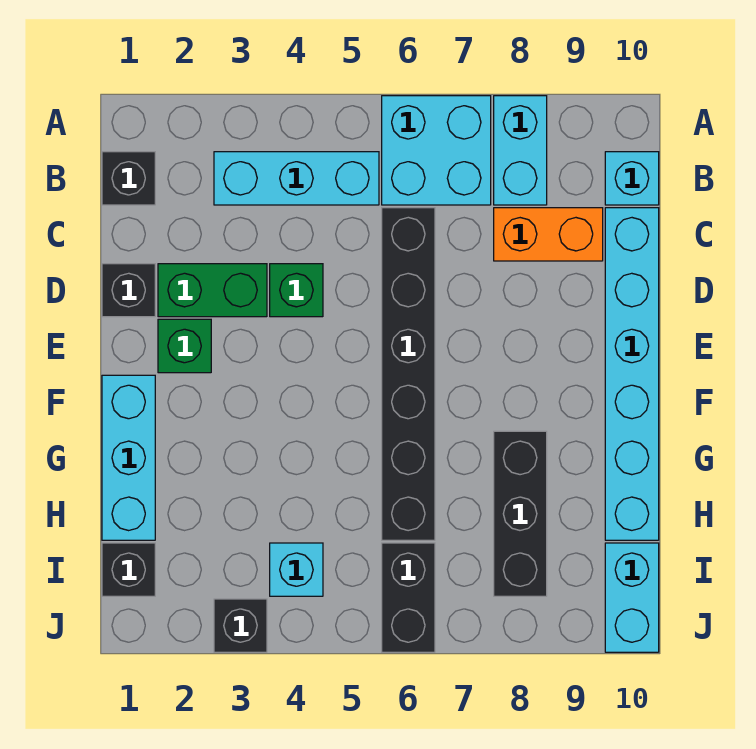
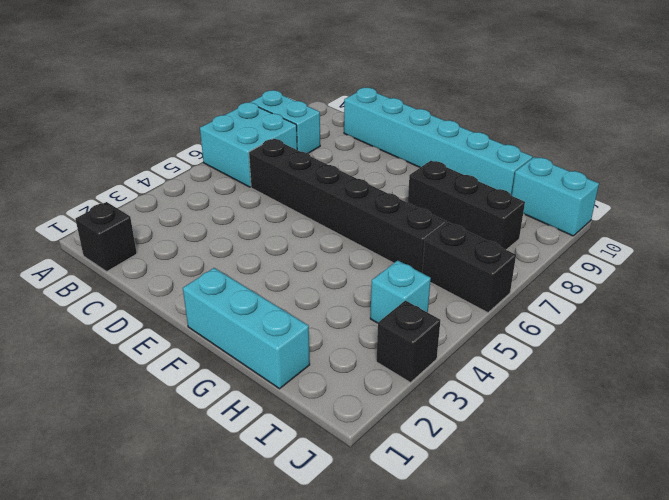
none -> cyan brick B3:B5 level 1
none -> cyan brick B10 level 1
none -> orange brick C8:C9 level 1

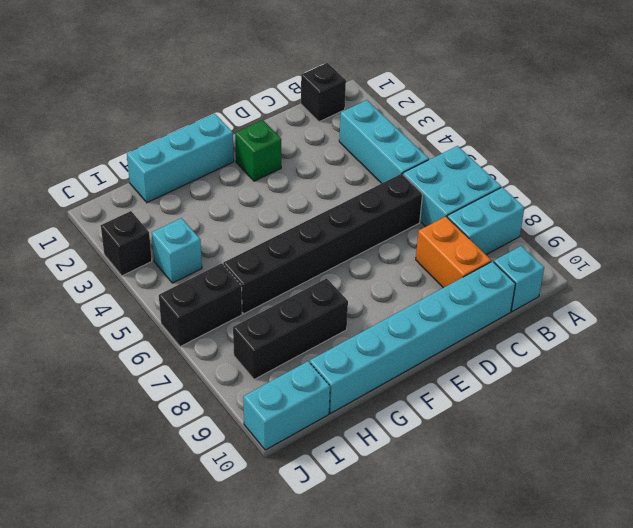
none -> black brick D1 level 1
none -> green brick D2:D3 level 1
none -> green brick D4 level 1

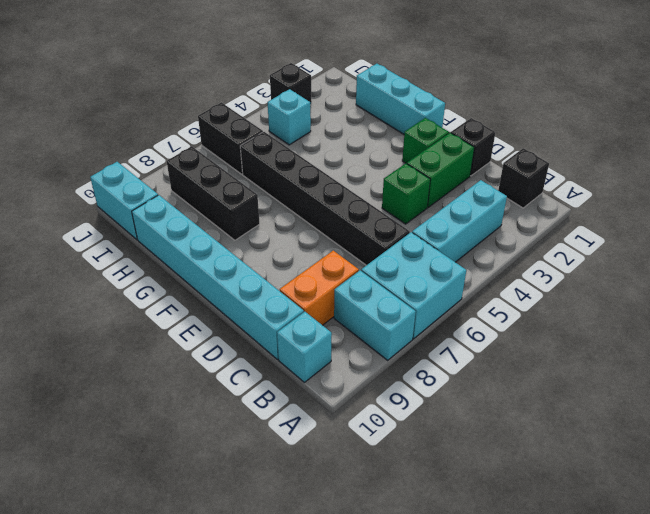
none -> black brick I1 level 1

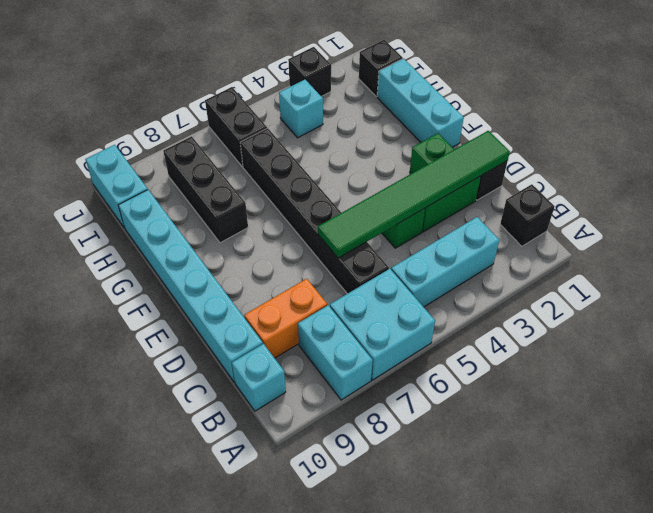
green tile D1:D6 level 2 -> none

